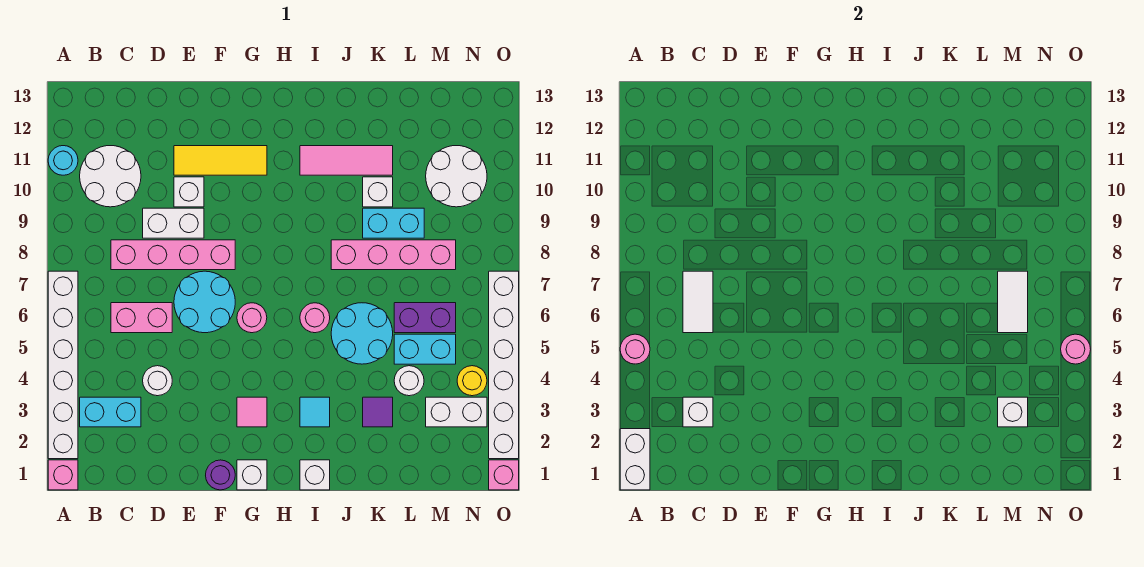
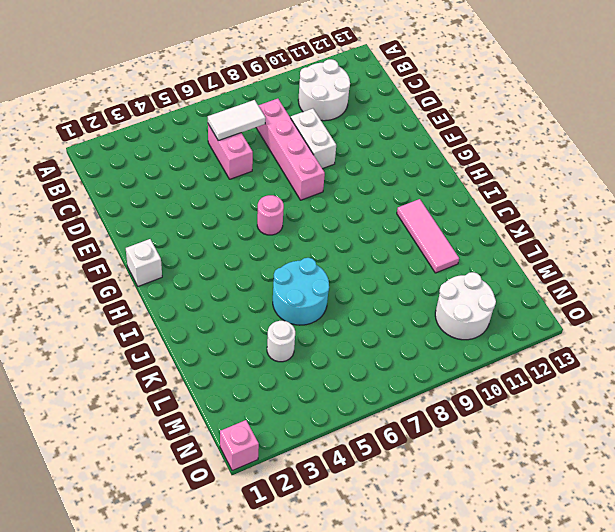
none -> pink brick A1 level 1
none -> white brick A2:A7 level 1
none -> cyan round brick A11 level 1
none -> cyan brick B3:C3 level 1

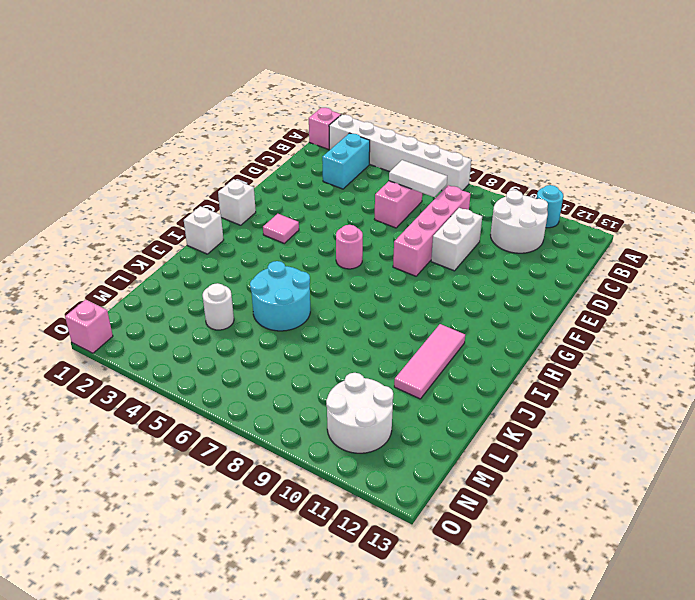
none -> white round brick D4 level 1
none -> cyan round brick E6:F7 level 1
none -> white brick E10 level 1
none -> yellow tile E11:G11 level 1

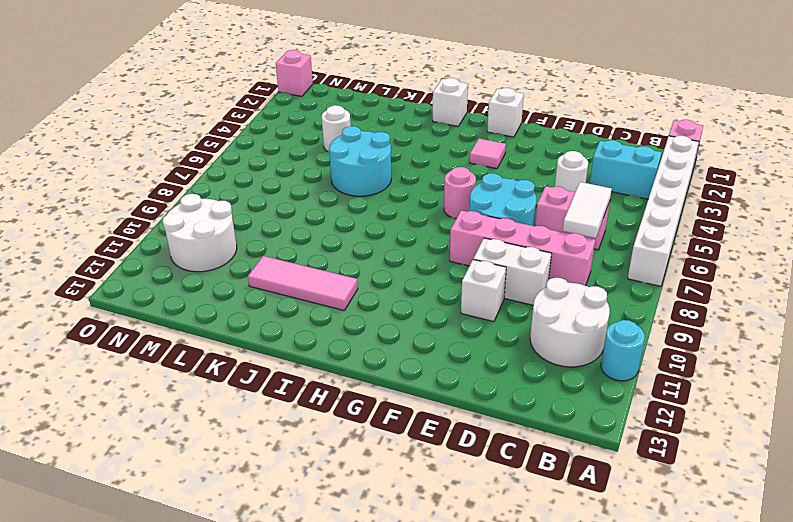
none -> yellow tile E11:G11 level 1
none -> purple round brick F1 level 1
none -> cyan tile I3 level 1
none -> pink round brick I6 level 1

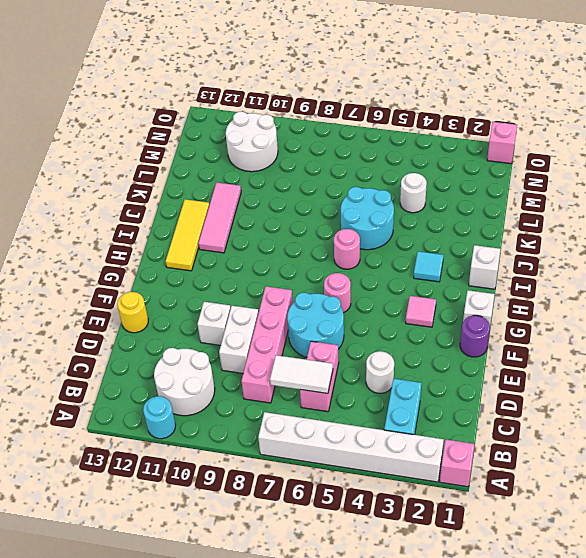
yellow round brick E13 level 1 -> yellow round brick N4 level 1
yellow tile H12:J12 level 1 -> yellow tile E11:G11 level 1
none -> pink brick J8:M8 level 1
none -> purple tile K3 level 1
none -> cyan brick K9:L9 level 1
none -> white brick K10 level 1

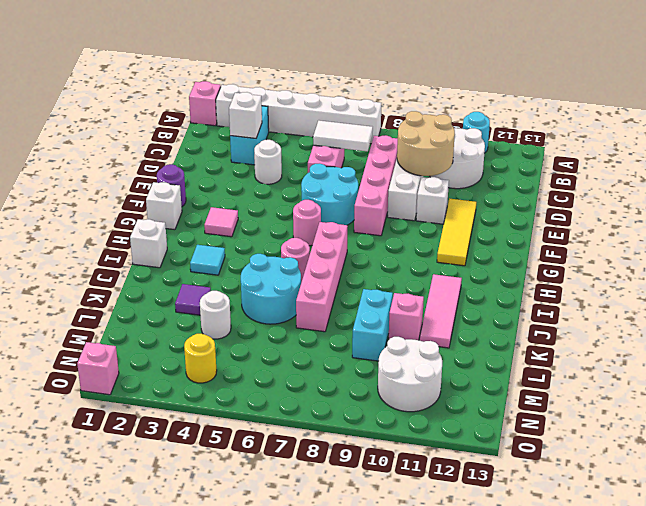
tan round brick C9:D10 level 2 -> none
pink brick H7:K7 level 1 -> pink brick J8:M8 level 1
pink brick K10 level 1 -> white brick K10 level 1
none -> cyan brick L5:M5 level 1
none -> purple brick L6:M6 level 1
none -> white brick M3:N3 level 1
none -> white brick O2:O7 level 1

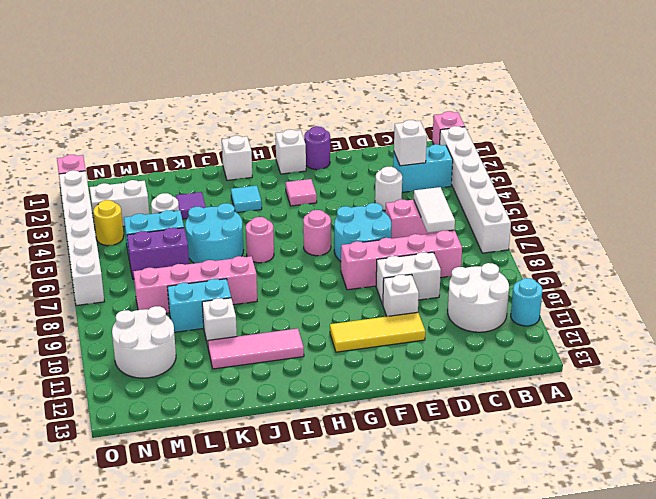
none -> white brick A1:A2 level 2
none -> pink round brick A5 level 2
none -> white brick M3 level 2
none -> white tile M6:M7 level 2

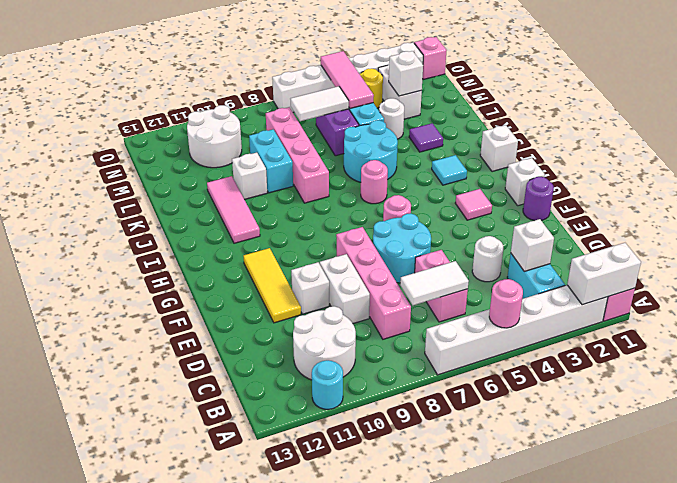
pink tile M5:O5 level 2 -> pink round brick O5 level 2

